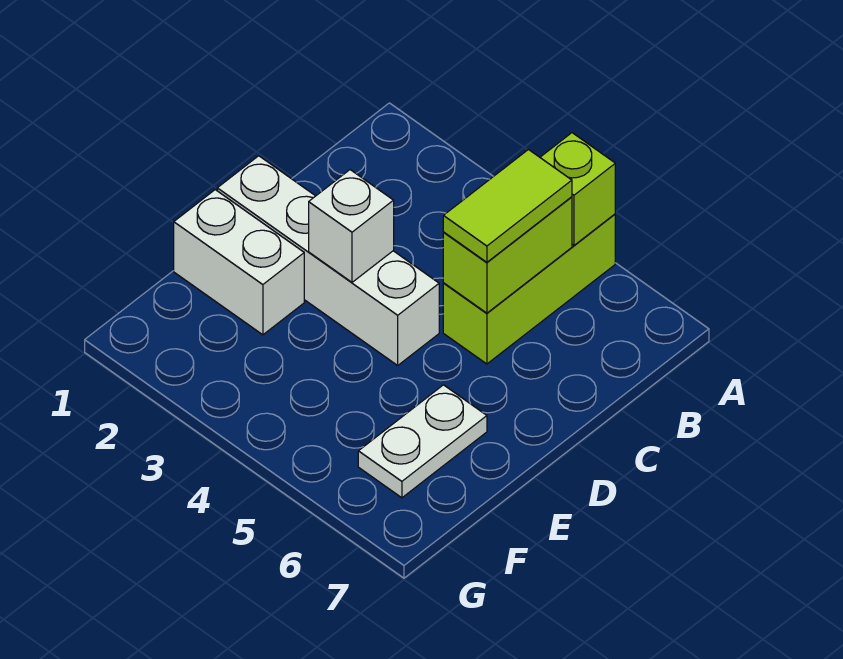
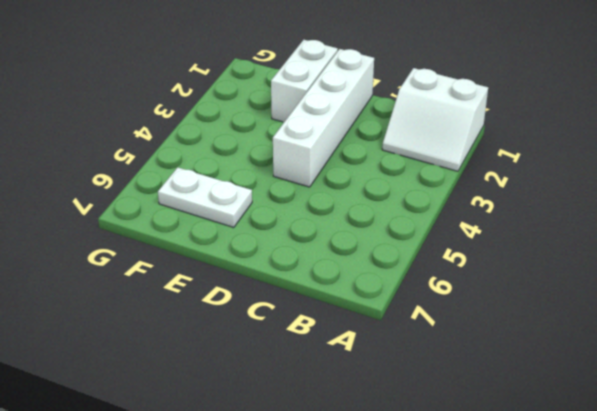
white slope A1:B2 level 1 top 1 -> none
none -> lime brick A5:C5 level 1
none -> lime brick A5 level 2

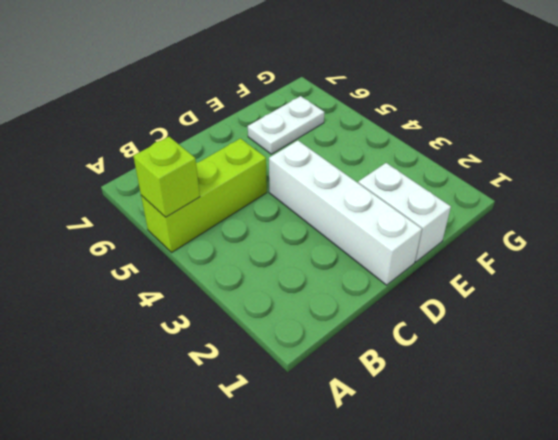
none -> lime brick B5:C5 level 2
none -> white brick D3 level 2

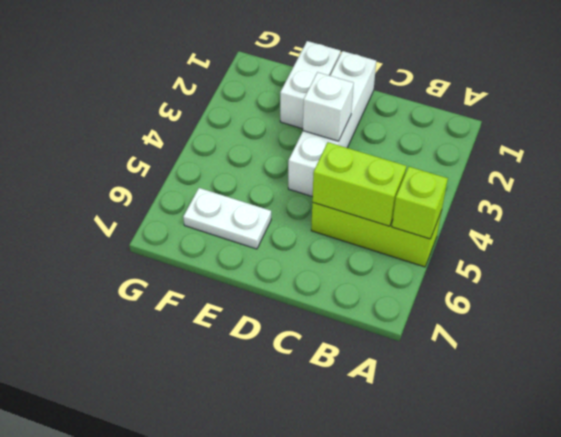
none -> lime tile B5:C5 level 3

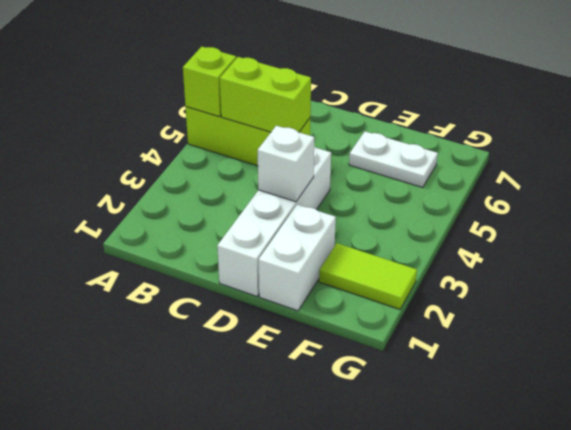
lime tile F2:G2 level 1 -> lime tile B5:C5 level 3

